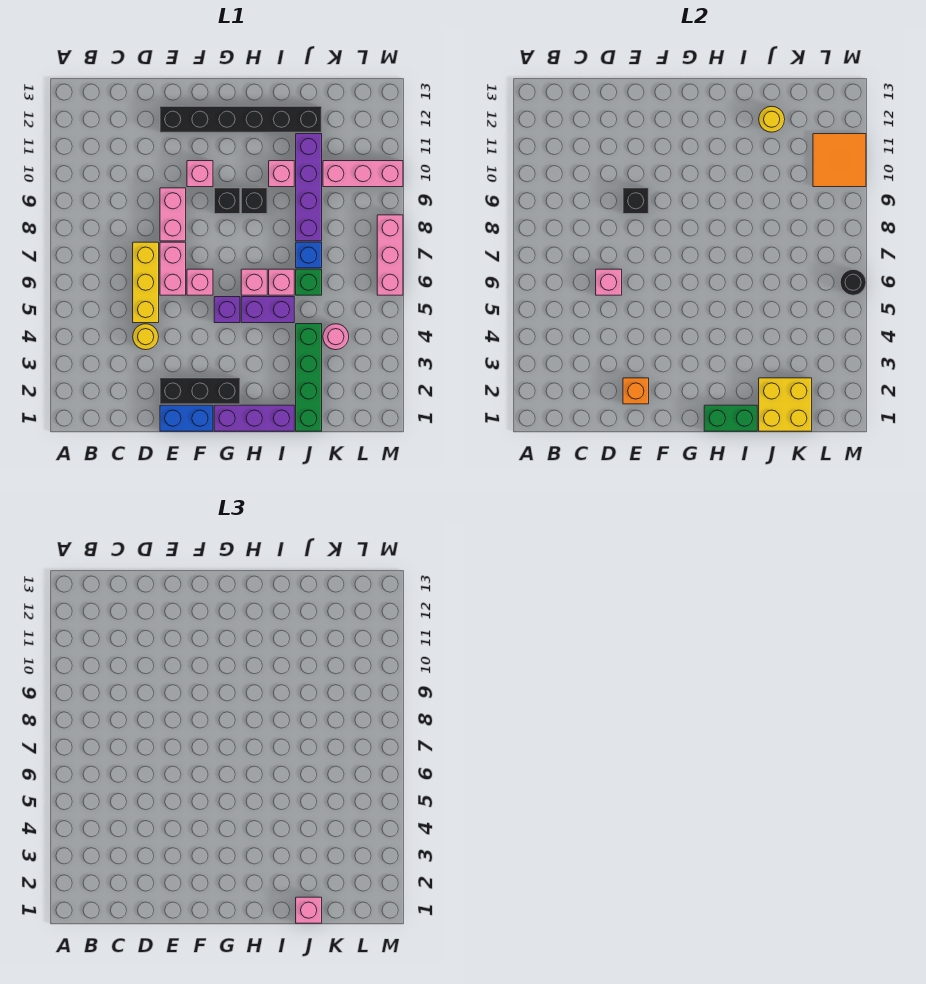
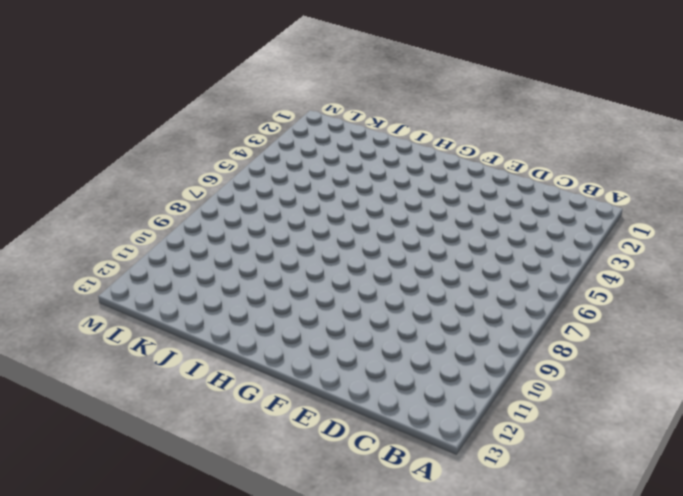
none -> yellow round brick D4 level 1
none -> yellow brick D5:D7 level 1
none -> blue brick E1:F1 level 1
none -> black brick E2:G2 level 1

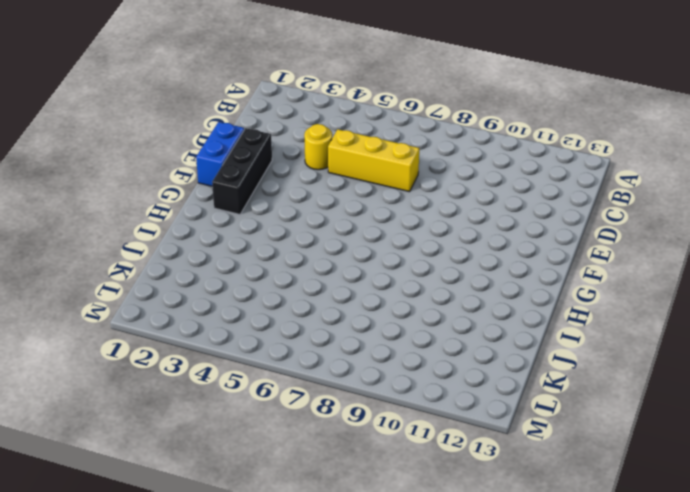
none -> pink brick E6:E7 level 1
none -> pink brick E8:E9 level 1
none -> black brick E12:J12 level 1
none -> pink brick F6 level 1

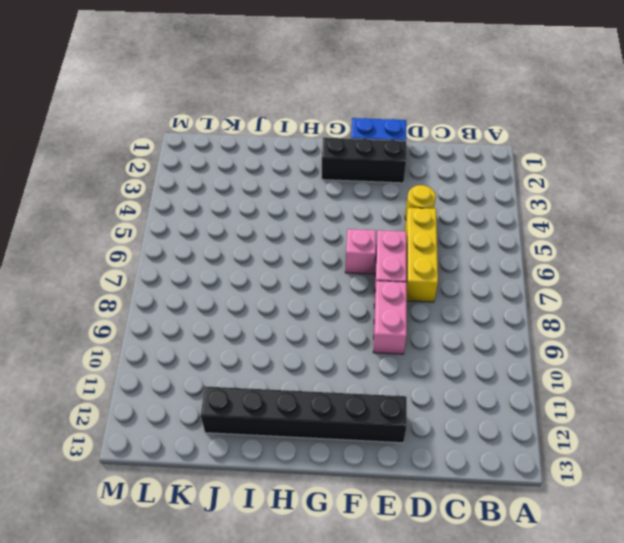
none -> pink brick F10 level 1
none -> purple brick G1:I1 level 1
none -> purple brick G5 level 1
none -> black brick G9 level 1

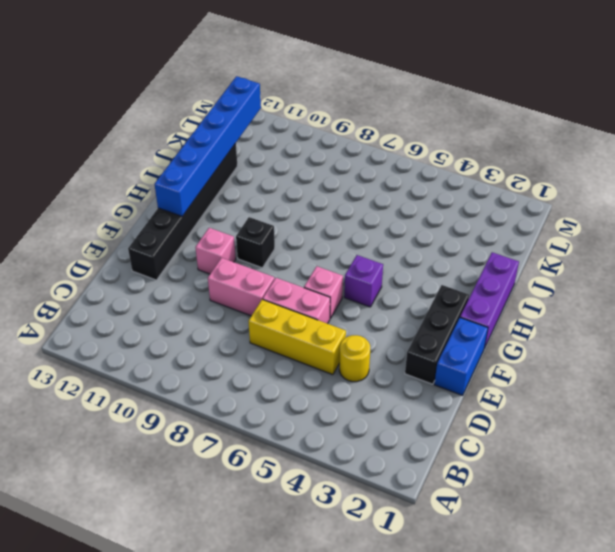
blue brick G12:L12 level 2 -> yellow round brick J12 level 2
none -> purple brick H5:I5 level 1
none -> pink brick H6 level 1
none -> black brick H9 level 1
none -> pink brick I6 level 1

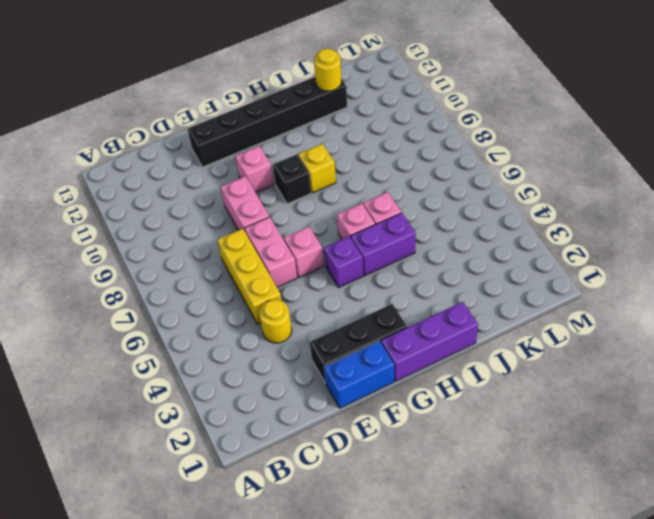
yellow brick H9 level 1 -> black brick H9 level 1
none -> pink brick I10 level 1
none -> green brick J1:J4 level 1
none -> green brick J6 level 1
none -> blue brick J7 level 1

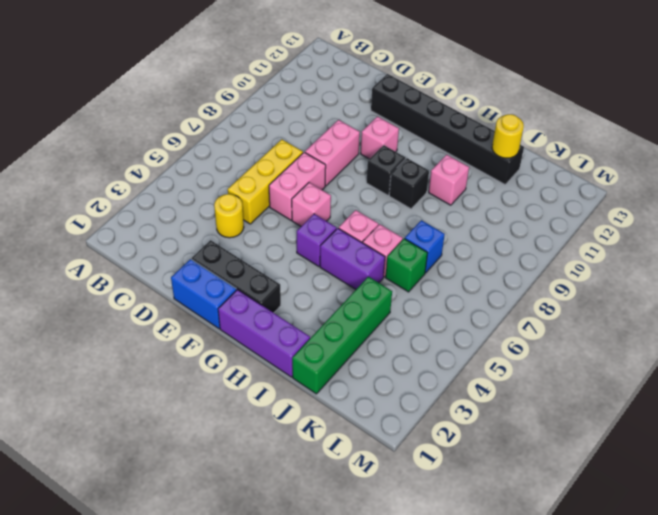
none -> purple brick J8:J11 level 1
none -> pink round brick K4 level 1
none -> pink brick K10:M10 level 1
none -> pink brick M6:M8 level 1

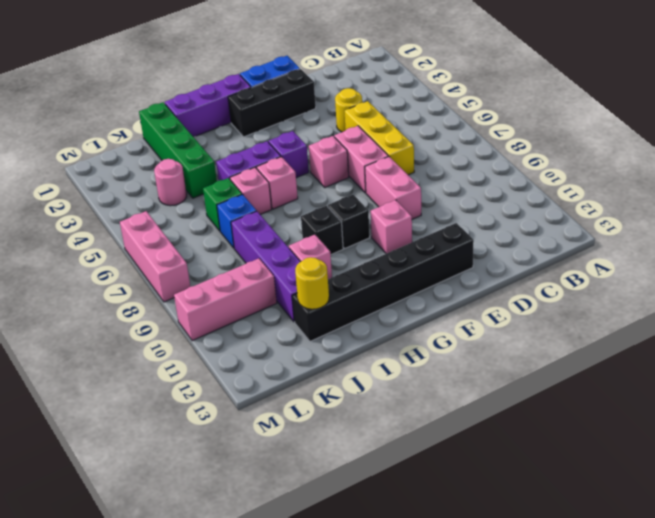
none -> pink brick D6 level 2
none -> orange brick E2 level 2
none -> black brick E9 level 2
none -> green brick H1:I1 level 2

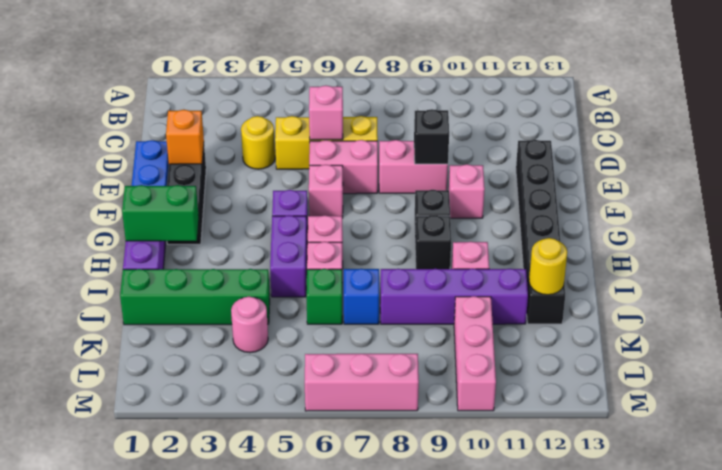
green brick H1:H2 level 2 -> green brick H1:I1 level 2
none -> yellow brick J1:K2 level 2
none -> orange tile L10:M11 level 2
none -> black round brick M6 level 2
none -> pink brick J1 level 3

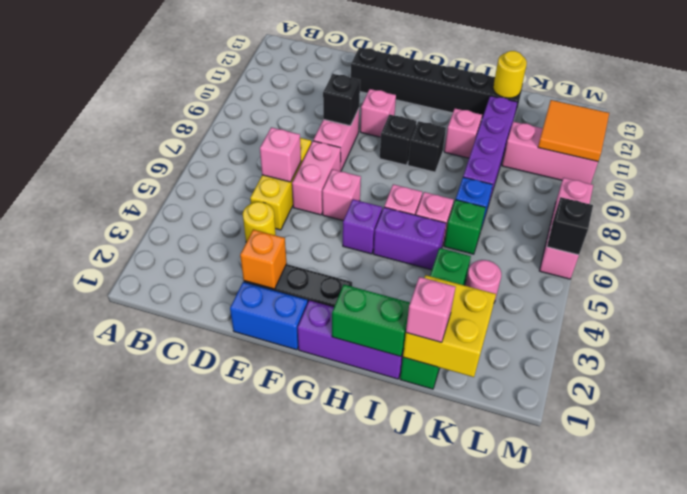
black brick M6 level 2 -> black round brick M6 level 2

